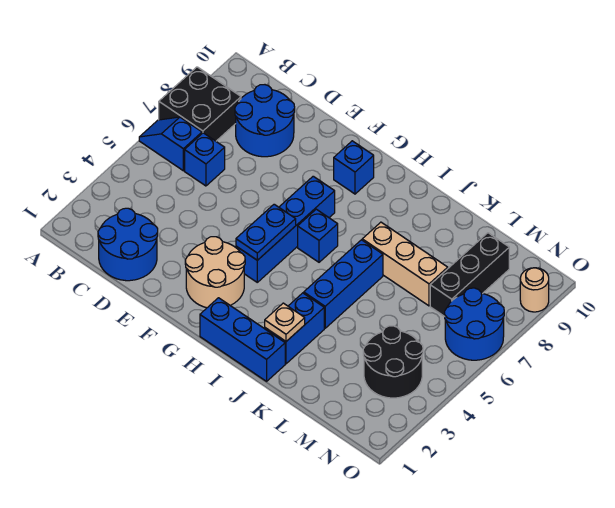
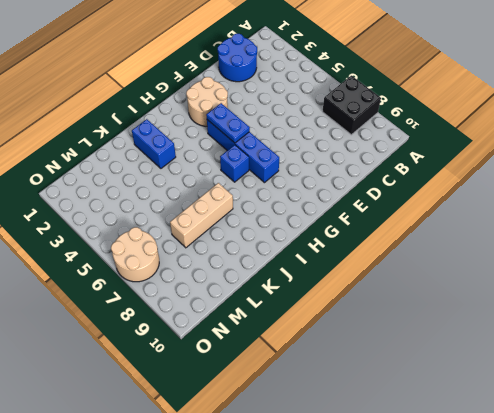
tan round brick N6:O7 level 1 -> blue round brick N6:O7 level 1
none -> blue slope A6:B6 level 1 top B
none -> blue brick C6 level 1
none -> blue round brick C8:D9 level 1

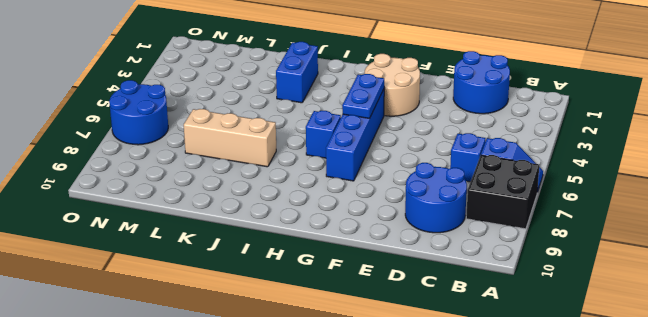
none -> blue brick G9 level 1
none -> blue brick H1:J1 level 1
none -> blue brick J4:J6 level 1

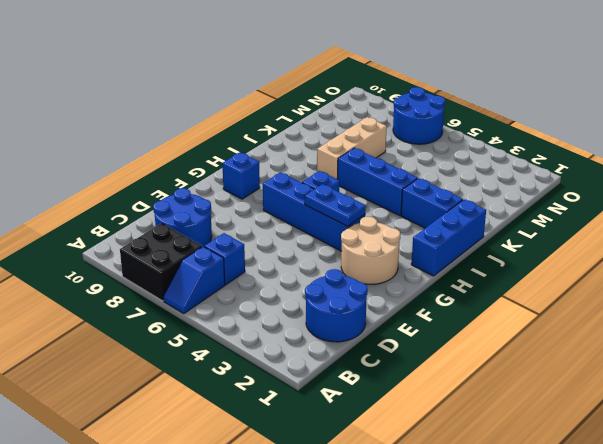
none -> black round brick M3:N4 level 1
none -> black brick M7:M9 level 1
none -> tan round brick O9 level 1

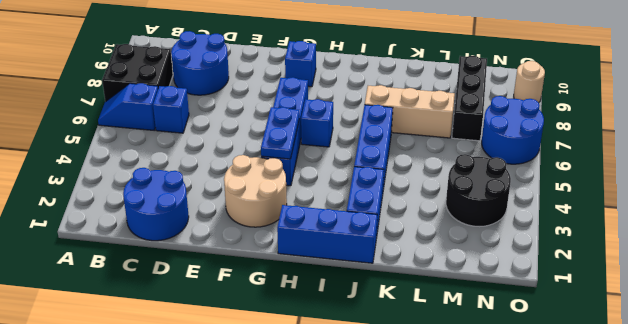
none -> tan plate J2 level 2

